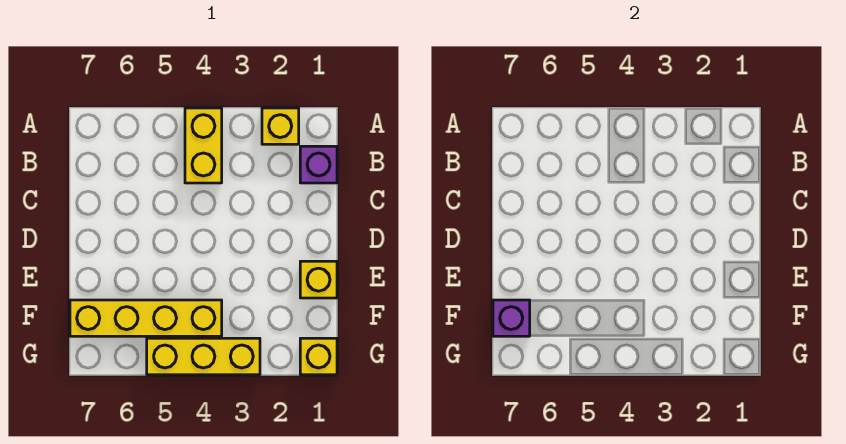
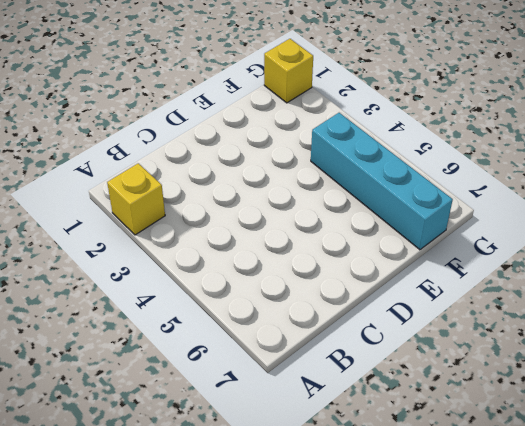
cyan brick F4:F7 level 1 -> yellow brick F4:F7 level 1
none -> yellow brick A4:B4 level 1
none -> purple brick B1 level 1

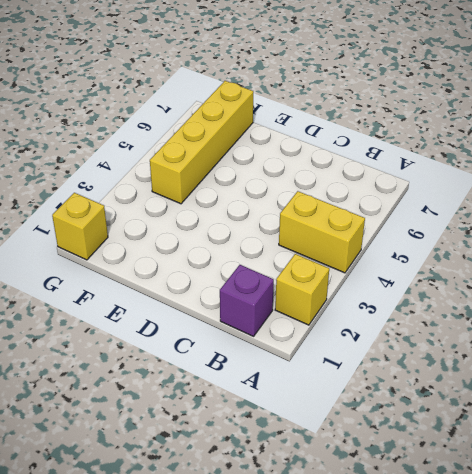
none -> yellow brick E1 level 1
none -> yellow brick G3:G5 level 1

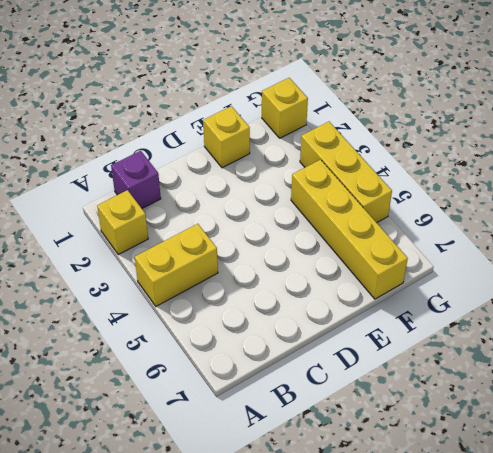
none -> purple brick F7 level 2

